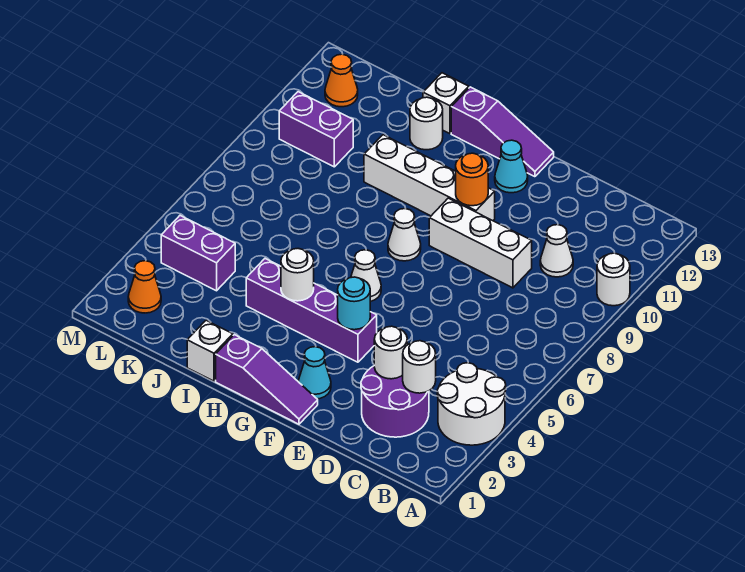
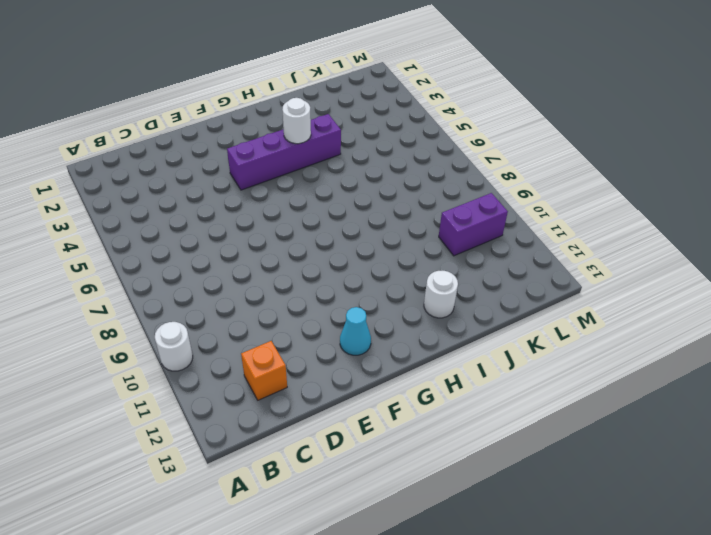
orange brick C12 level 1 -> none
none -> white round brick A3:B4 level 1
none -> purple round brick C2:D3 level 1
none -> white cone C10 level 1

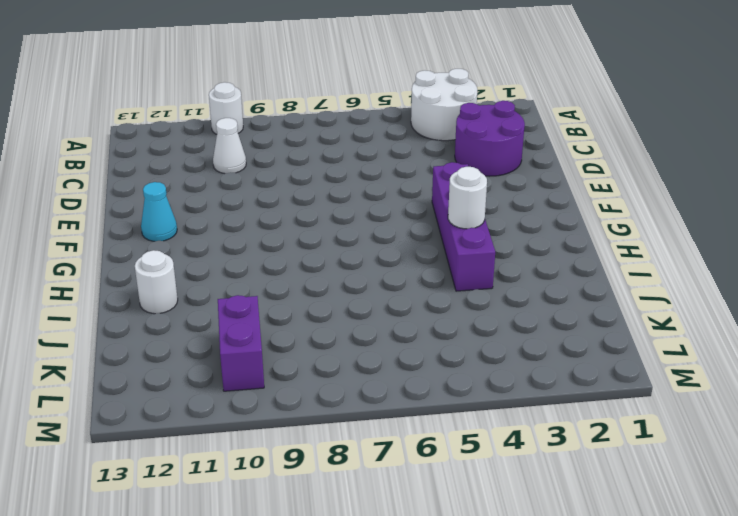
none -> white brick D9:F9 level 1
none -> purple slope F1:H1 level 1 top H
none -> cyan cone F2 level 1

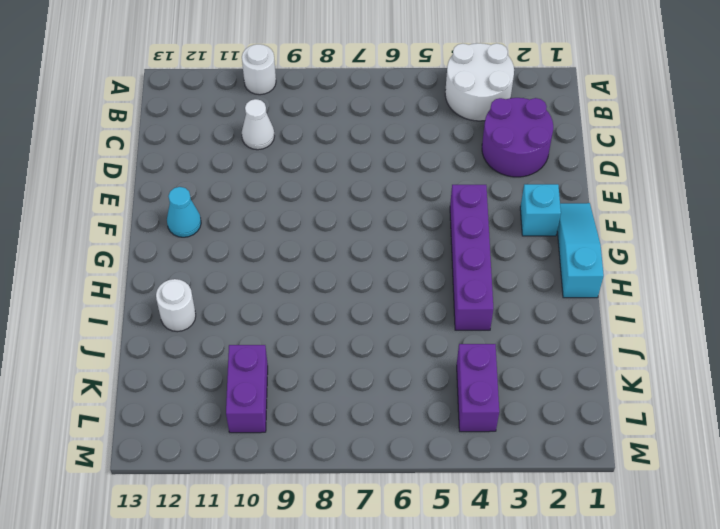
cyan slope F1:H1 level 1 top H -> purple slope F1:H1 level 1 top H
cyan brick F2 level 1 -> cyan cone F2 level 1
none -> white brick D9:F9 level 1
none -> white brick F10:I10 level 1
none -> purple slope F13:H13 level 1 top H

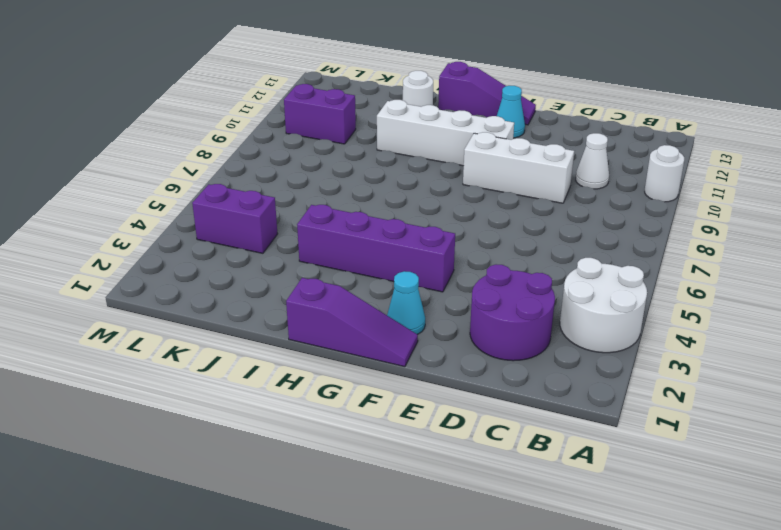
none -> white cone G6 level 1
none -> white cone G8 level 1
none -> white brick I1 level 1

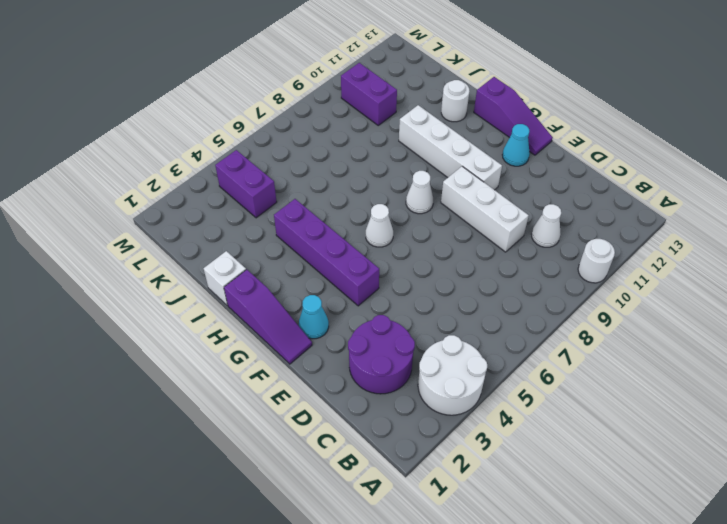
none -> white brick I13 level 1
none -> orange cone L2 level 1
none -> orange cone L12 level 1

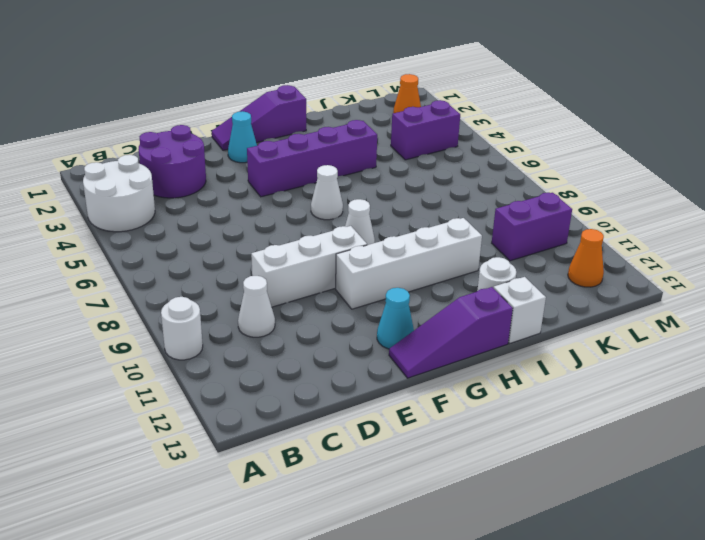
none -> white brick I1 level 1
none -> white round brick C3 level 2
none -> white round brick D3 level 2

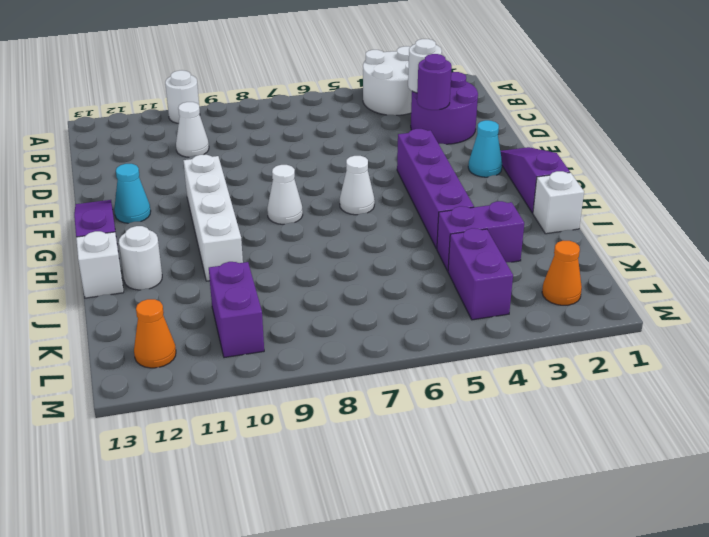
purple round brick D3 level 2 -> white round brick D3 level 2
purple brick J3:J4 level 1 -> none
none -> white brick D9:F9 level 1
none -> cyan round brick F4 level 2
none -> orange round brick F10 level 2

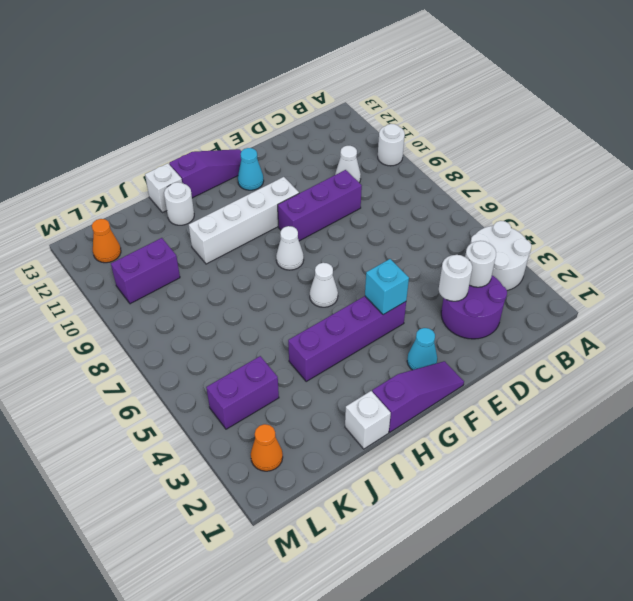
purple brick D9:F9 level 1 -> white brick D9:F9 level 1
cyan brick F4 level 2 -> cyan round brick F4 level 2
none -> orange round brick F10 level 2
none -> white round brick H4 level 2

